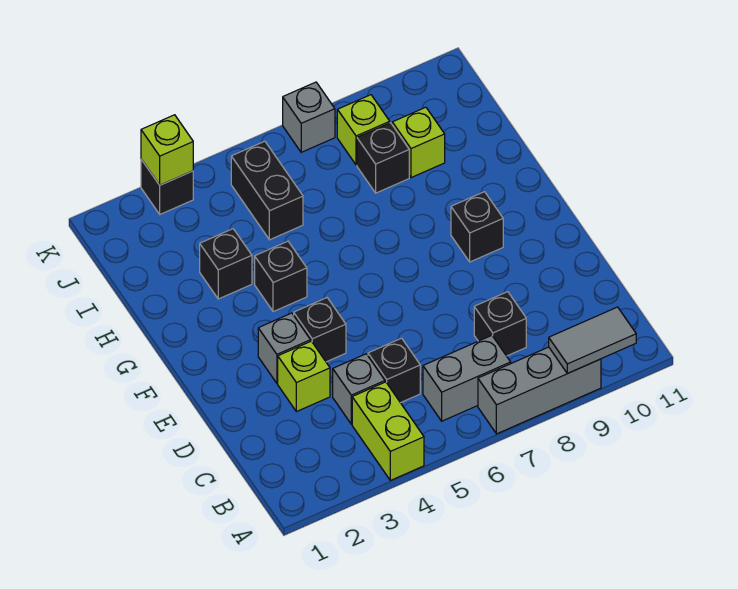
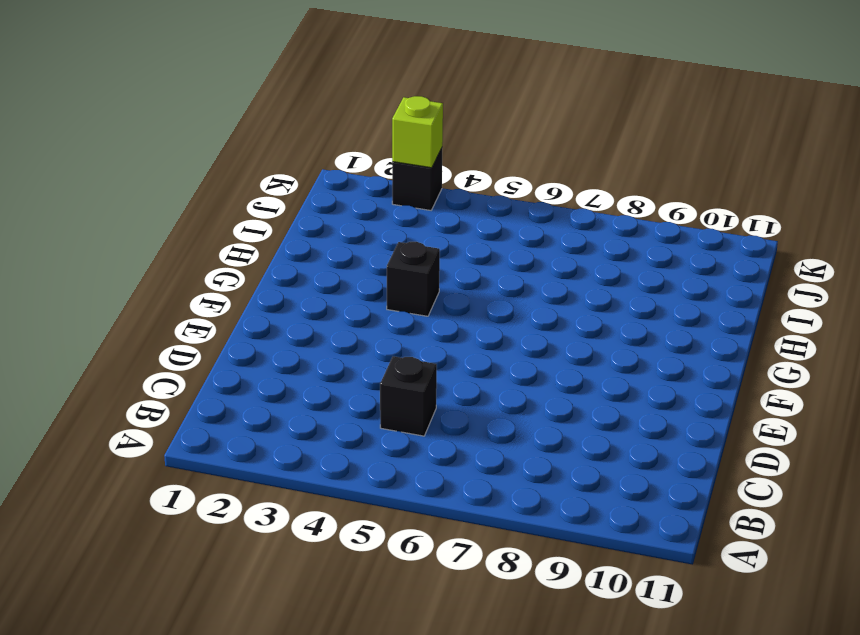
none -> lime brick A4:B4 level 1
none -> grey brick A7:A9 level 1
none -> grey brick B6:B7 level 1

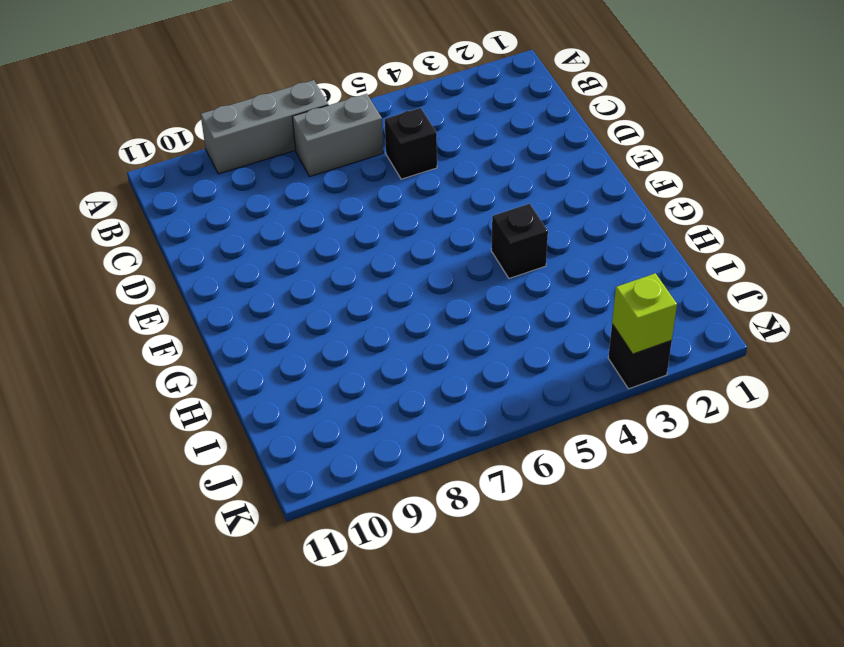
none -> lime brick A4:B4 level 1
none -> grey brick C4 level 1
none -> black brick C8 level 1

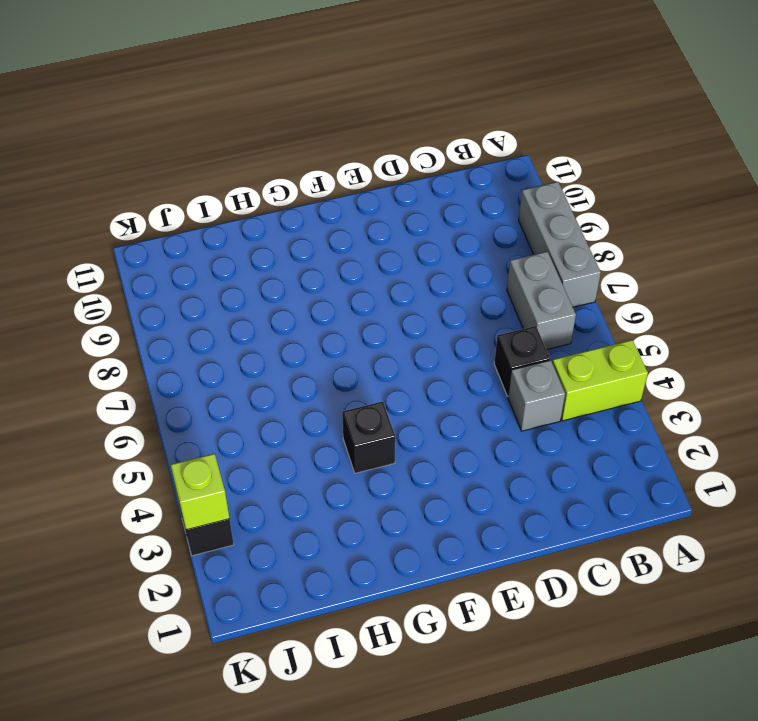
none -> black brick C8 level 1
none -> lime brick D3 level 1
none -> grey brick E3 level 1

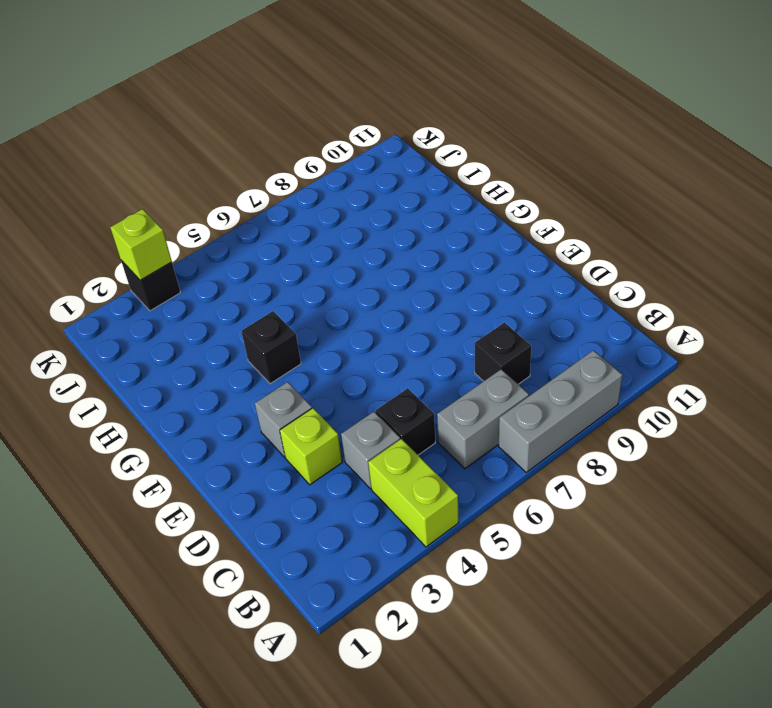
none -> black brick E4 level 1
none -> black brick F9 level 1
none -> black brick H3 level 1

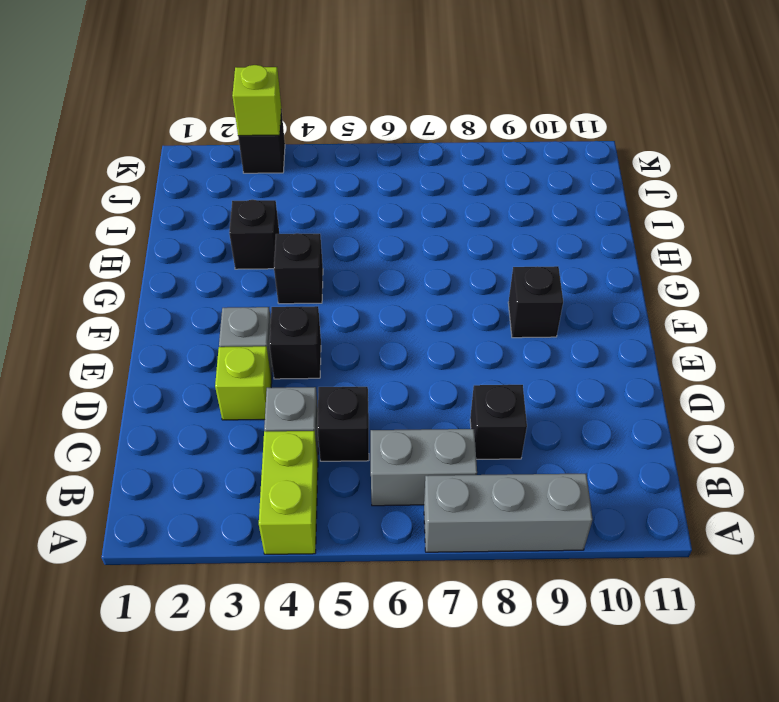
none -> black brick I5:J5 level 1
none -> black brick I8 level 1
none -> lime brick I9 level 1

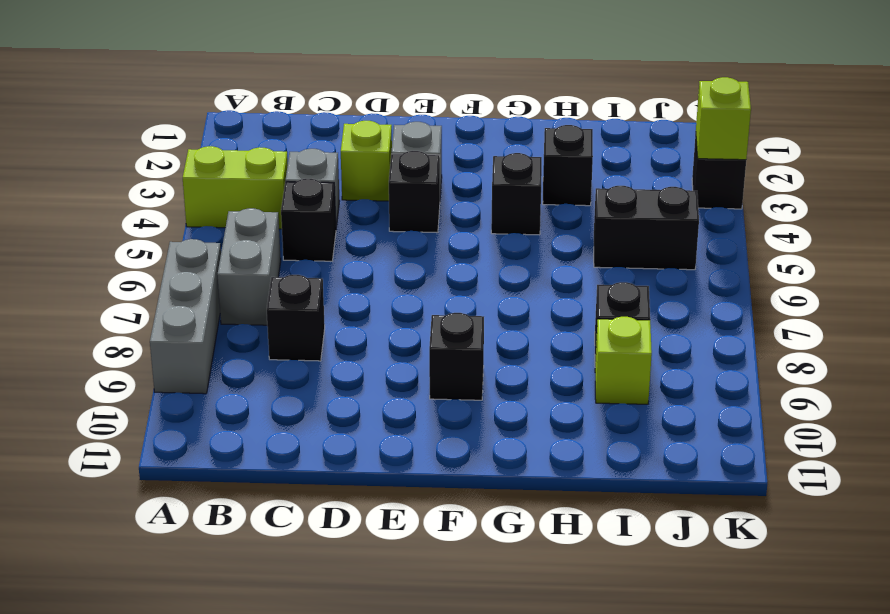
none -> lime brick J8 level 1
none -> grey brick K7 level 1
none -> grey tile A9:A10 level 2

